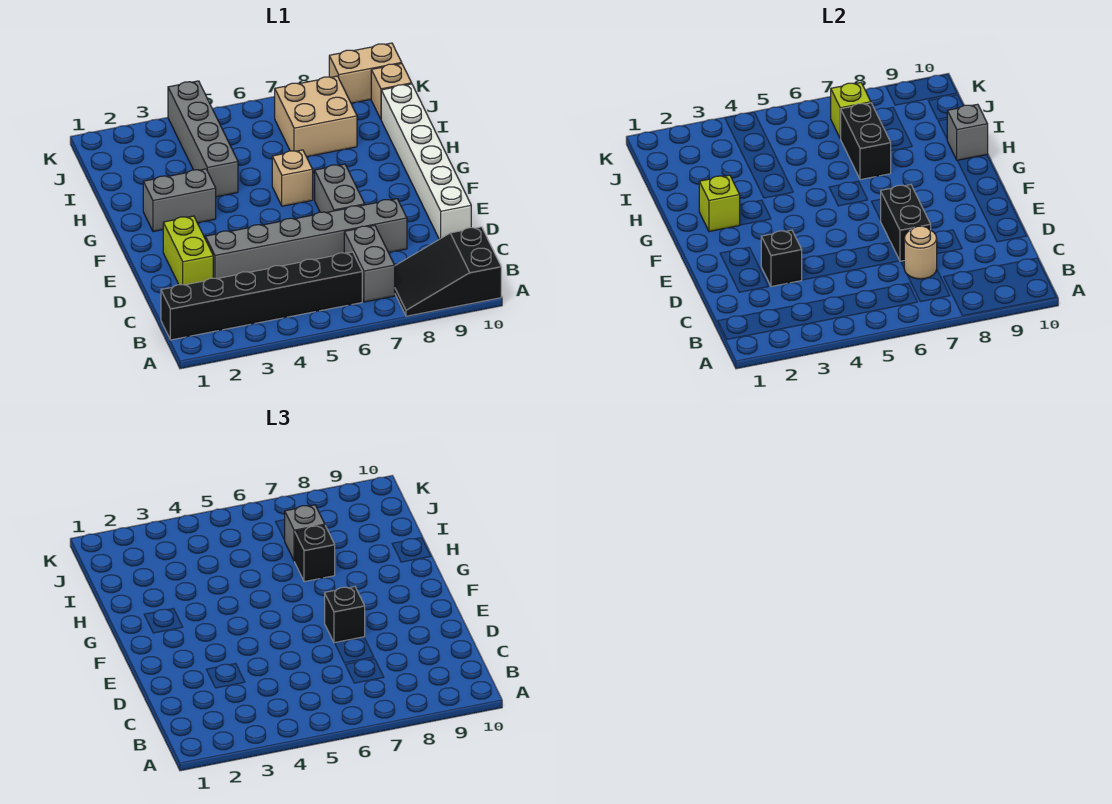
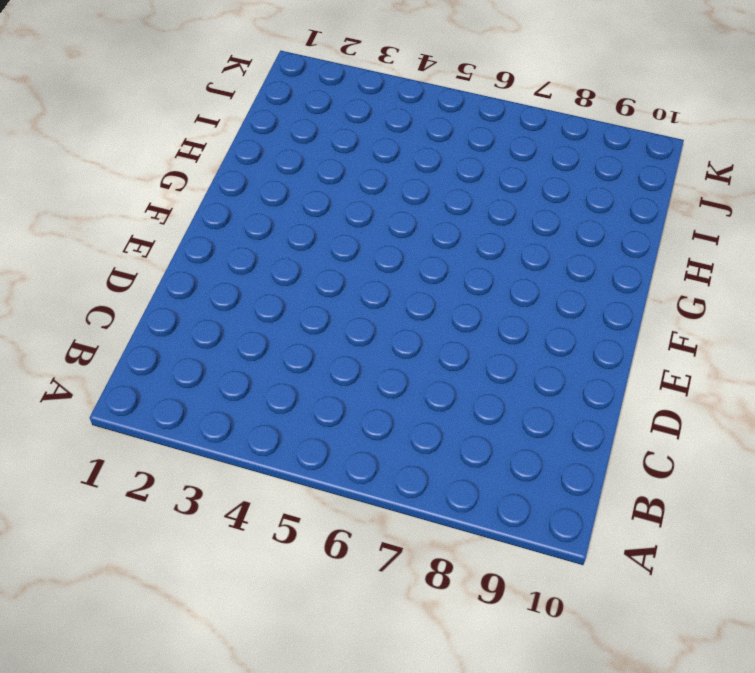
none -> black slope A8:B10 level 1 top 10
none -> black brick B1:B6 level 1
none -> grey brick B7:C7 level 1

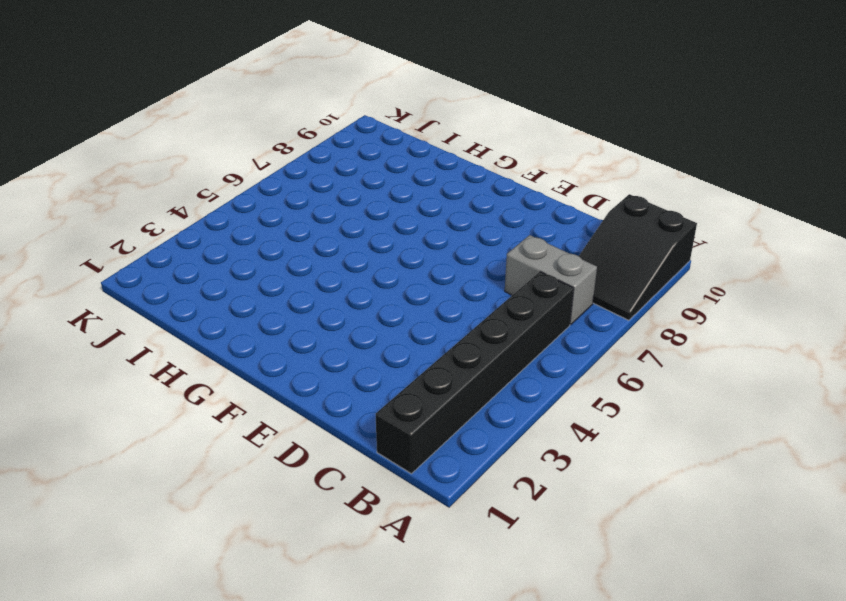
none -> lime brick D2:E2 level 1
none -> grey brick D3:D8 level 1
none -> white brick D10:I10 level 1

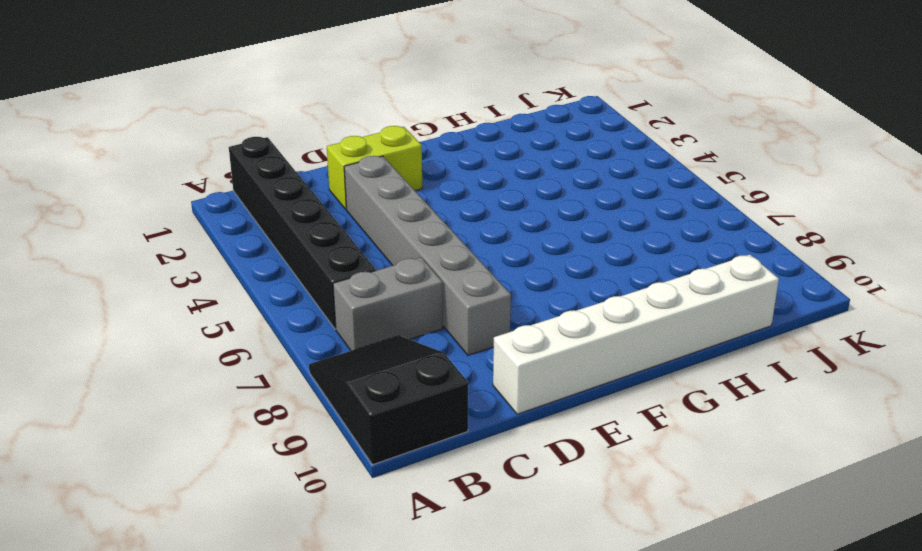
none -> grey brick E7:F7 level 1
none -> grey brick G2:G3 level 1
none -> tan brick G6 level 1

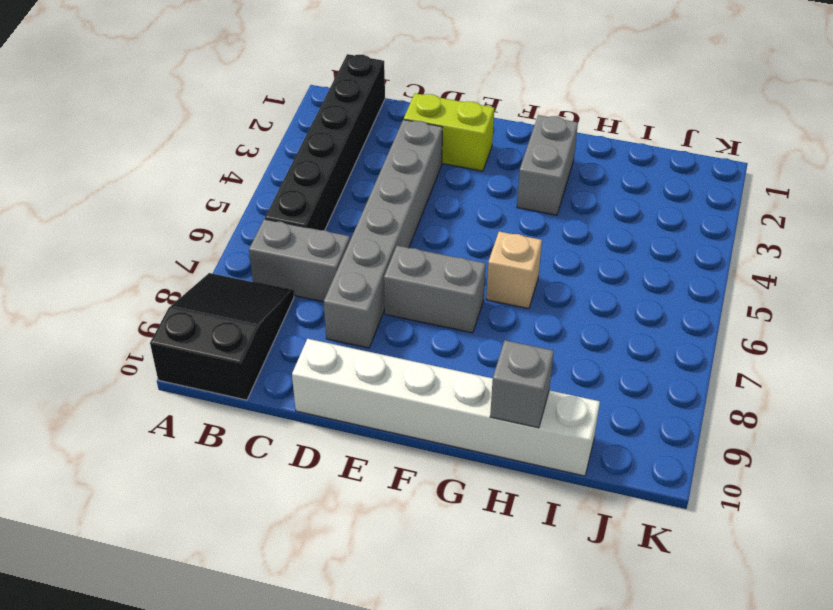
none -> grey brick H4:K4 level 1
none -> tan brick I7:J8 level 1
none -> tan brick J10 level 1

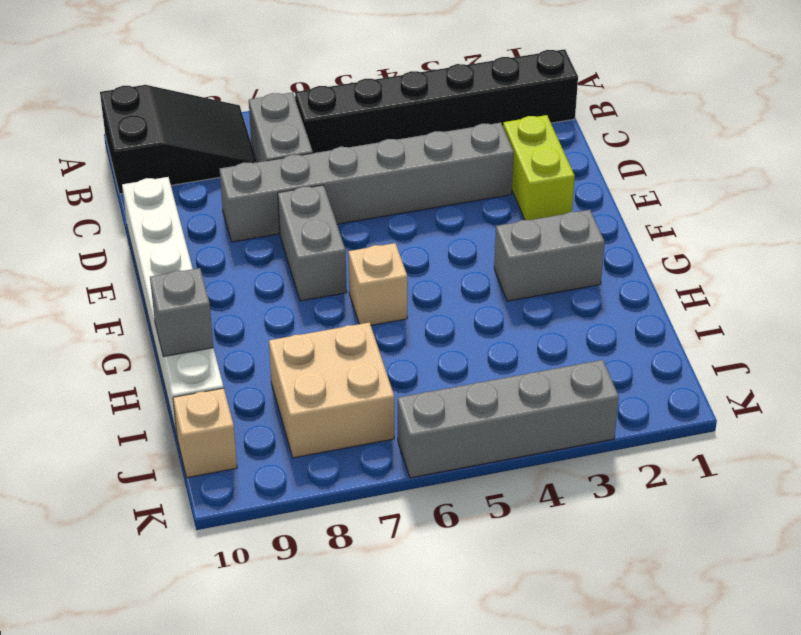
grey brick K3:K6 level 1 -> grey brick H4:K4 level 1
none -> tan brick K9:K10 level 1
none -> tan round brick C7 level 2
none -> black brick D3 level 2

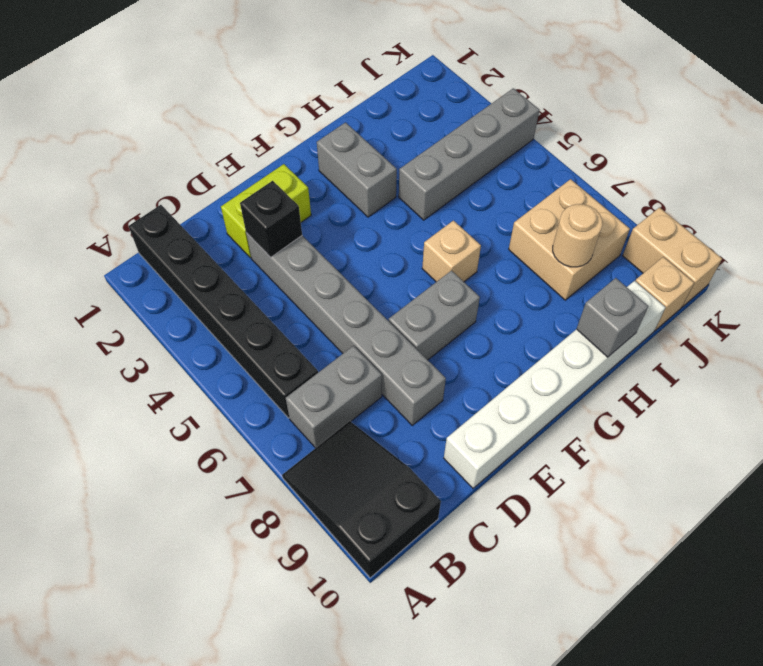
tan round brick I8 level 2 -> tan round brick C7 level 2
none -> black brick D7:E7 level 2
none -> lime brick G2 level 2
none -> black brick H7:I7 level 2

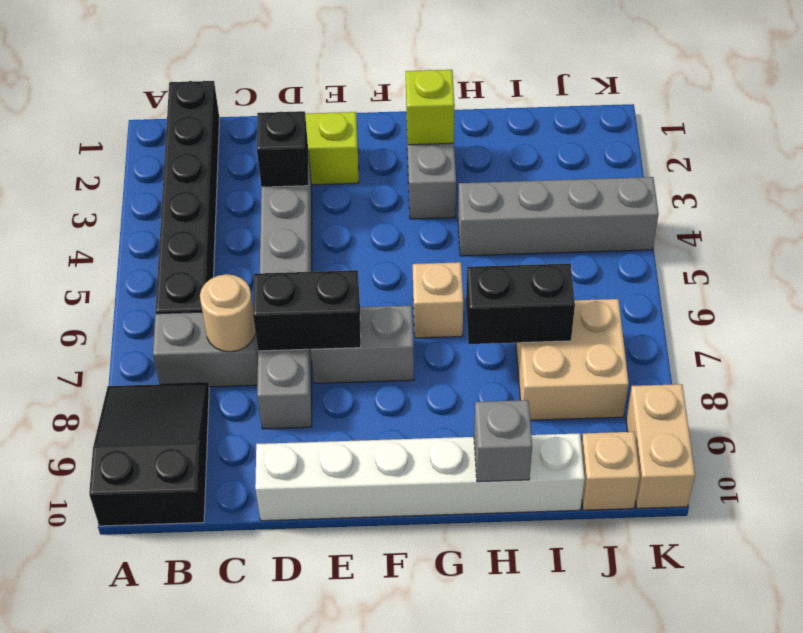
none -> lime brick J7 level 2
none -> black brick E7 level 3
none -> black brick H7 level 3

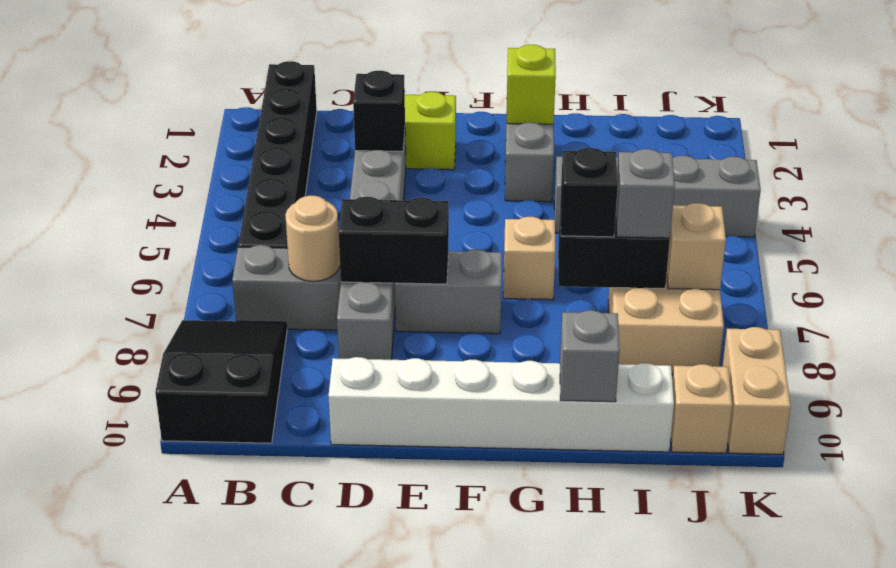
tan brick J7 level 2 -> lime brick J7 level 2
none -> black brick E7 level 3

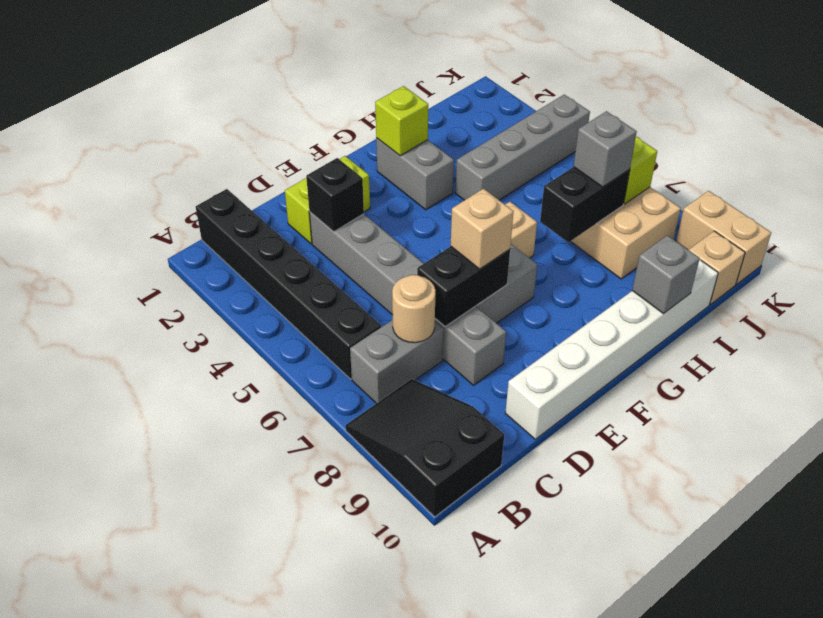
tan brick E7 level 3 -> black brick E7 level 3
none -> black brick H7 level 3

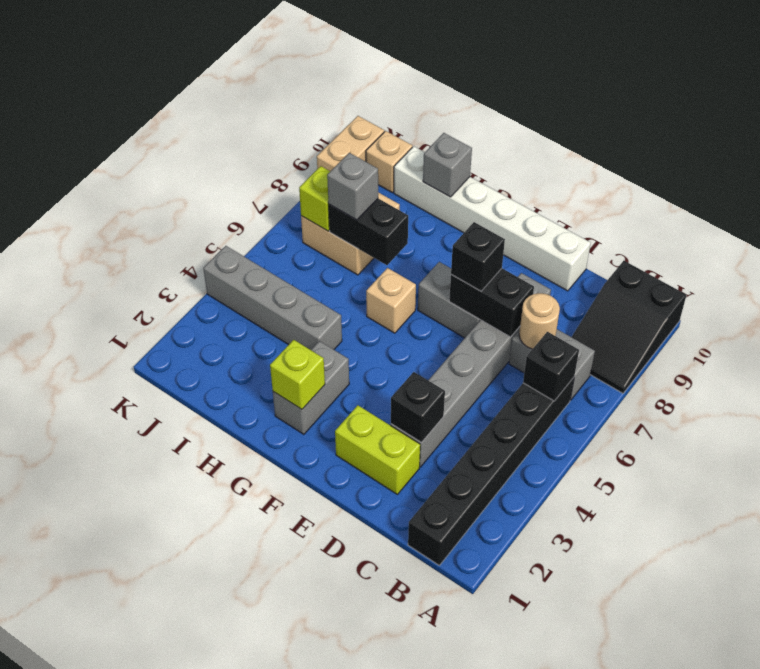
black brick B6 level 2 -> black brick H7 level 3

